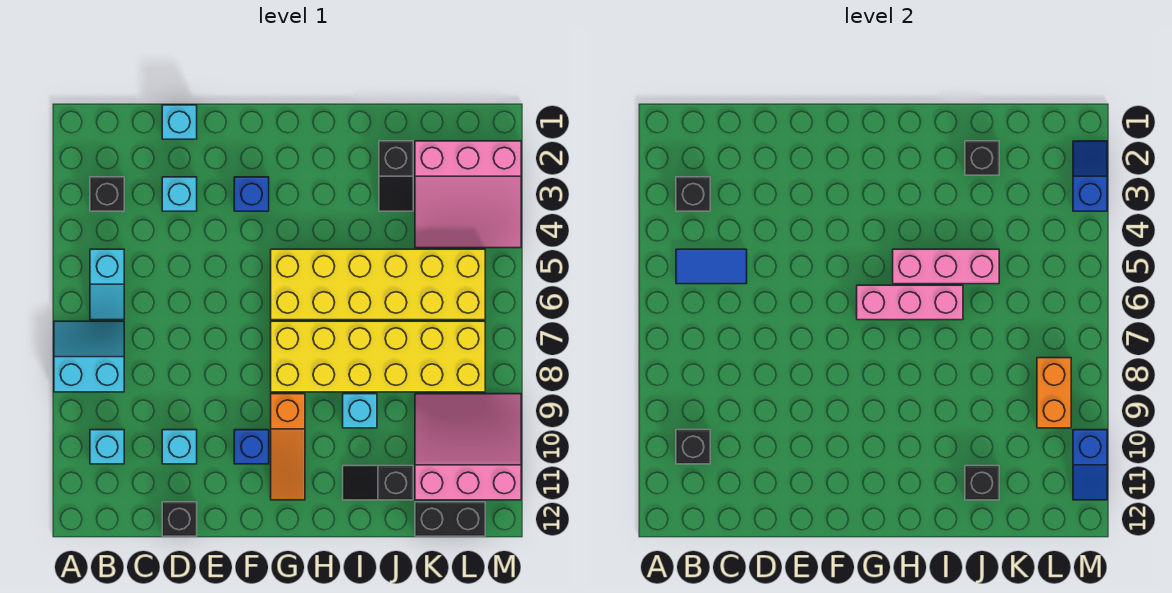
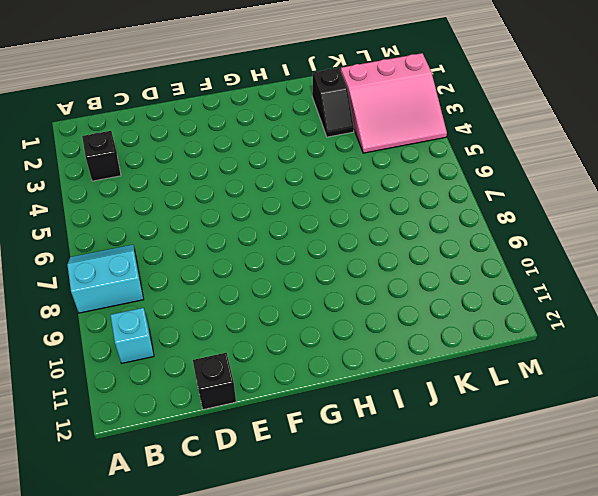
none -> cyan slope B5:B6 level 1 top 5
none -> cyan brick D1 level 1
none -> cyan brick D3 level 1

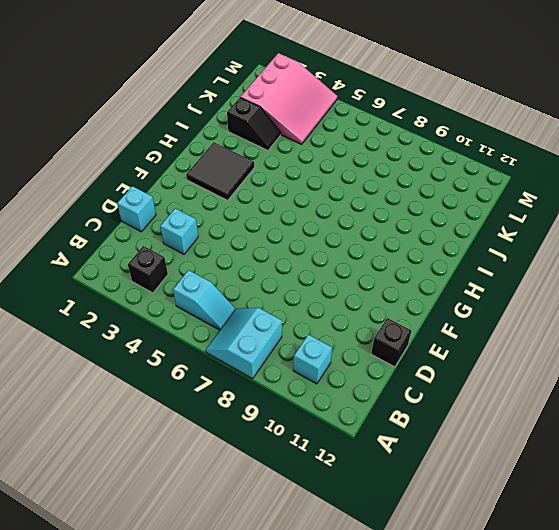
black tile G2:H3 level 1 -> none
none -> cyan brick D10 level 1
none -> blue brick F3 level 1
none -> blue brick F10 level 1

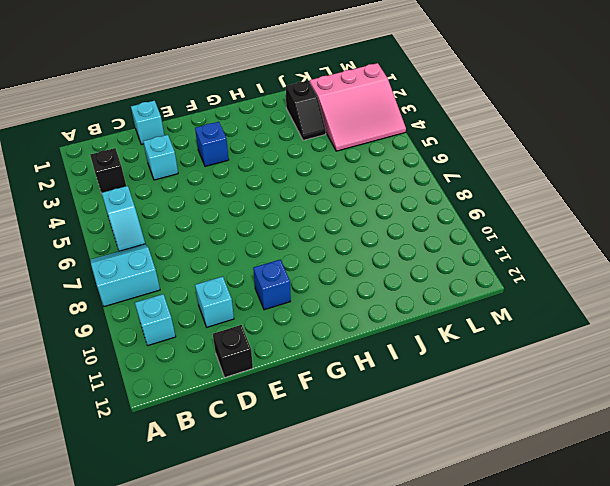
none -> yellow brick G5:L6 level 1
none -> yellow brick G7:L8 level 1
none -> orange slope G9:G11 level 1 top 9

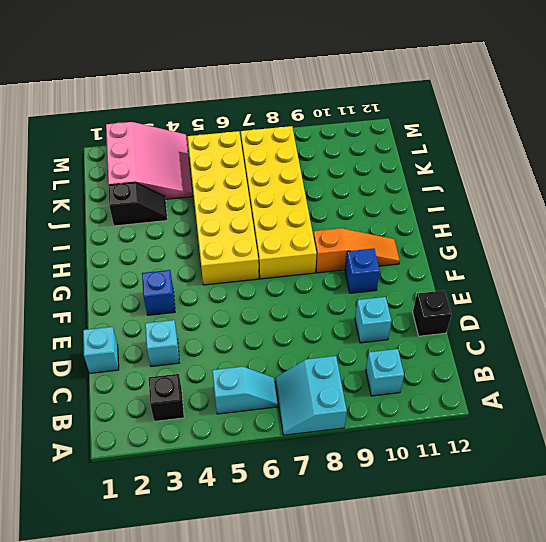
none -> cyan brick I9 level 1
none -> black slope I11:J11 level 1 top J
none -> pink slope K9:M11 level 1 top 11

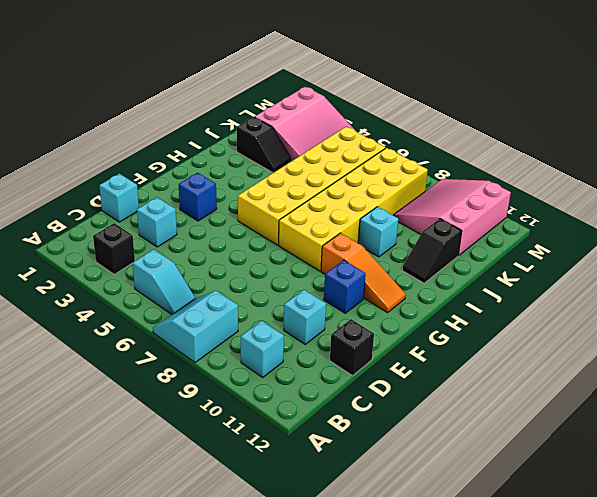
none -> black brick K12:L12 level 1
none -> black brick B3 level 2
none -> blue tile B5:C5 level 2

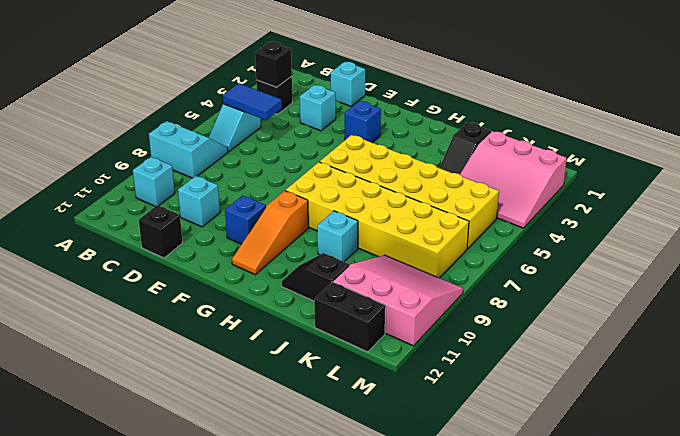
none -> black brick B10 level 2
none -> pink brick G6:I6 level 2
none -> pink brick H5:J5 level 2

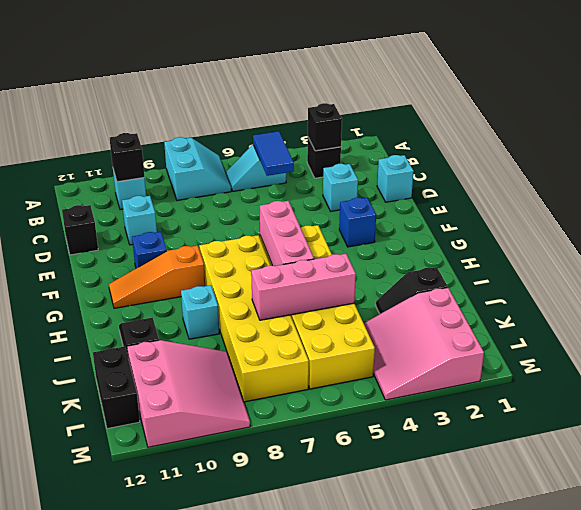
pink brick J5:J7 level 2 -> pink brick H5:J5 level 2
none -> black brick J2 level 2
none -> black brick J11 level 2
none -> orange brick L8:L9 level 2

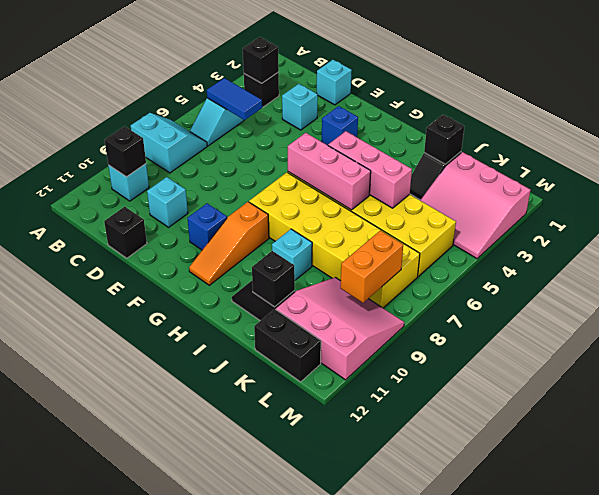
none -> blue slope M2:M3 level 2 top 3
none -> blue slope M10:M11 level 2 top 10

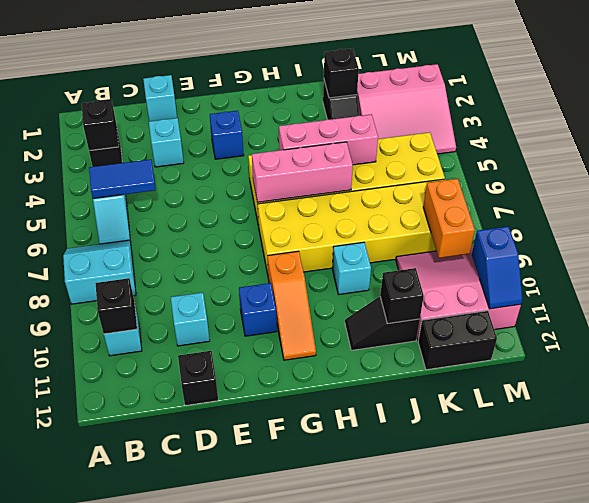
none -> blue slope M2:M3 level 2 top 3

